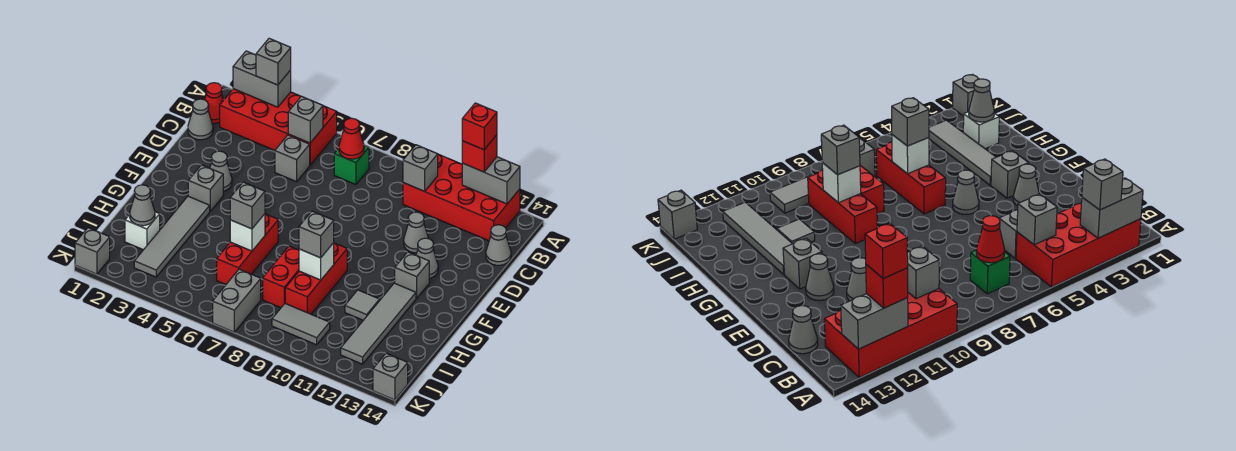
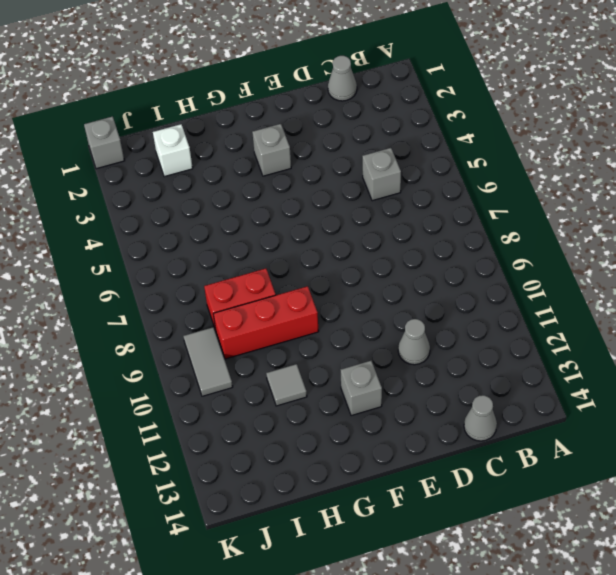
none -> red brick A2:B5 level 1
none -> red brick A10:B13 level 1
none -> red cone B1 level 1
none -> green brick B7 level 1

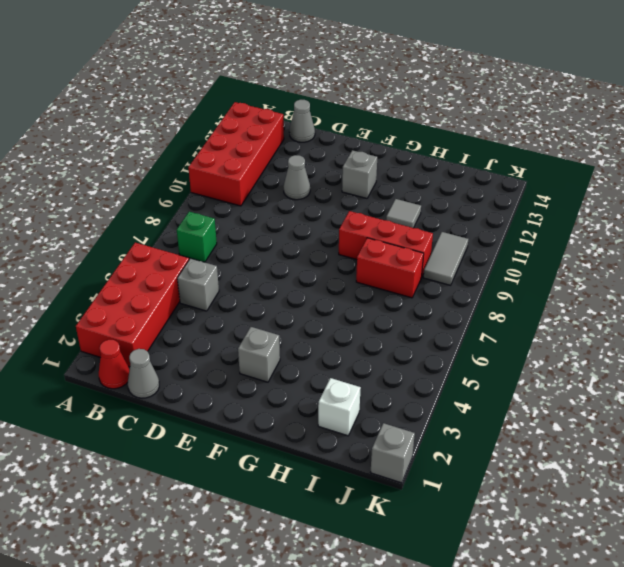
none -> grey cone E3 level 1
none -> grey cone E12 level 1
none -> grey cone F5 level 1
none -> grey tile G3:J3 level 1

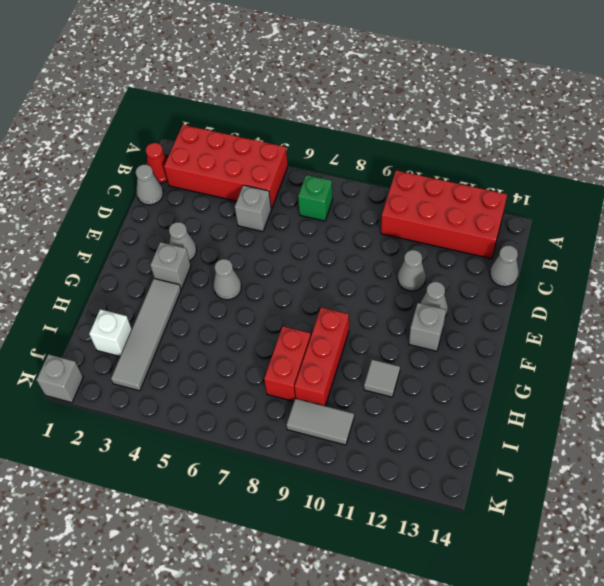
none -> red brick G6:I6 level 1
none -> grey tile G12:J12 level 1
none -> grey brick J7:K7 level 1
none -> grey brick K14 level 1

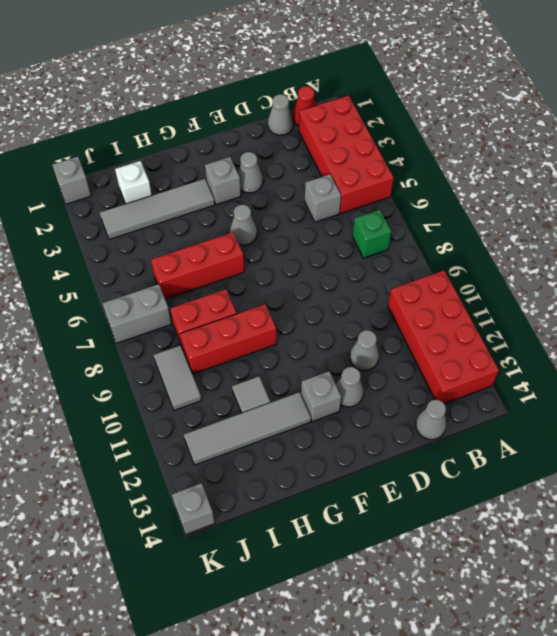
none -> grey brick A2:A3 level 2
none -> grey brick A12:A13 level 2
none -> grey brick B5 level 2
none -> red cone B7 level 2

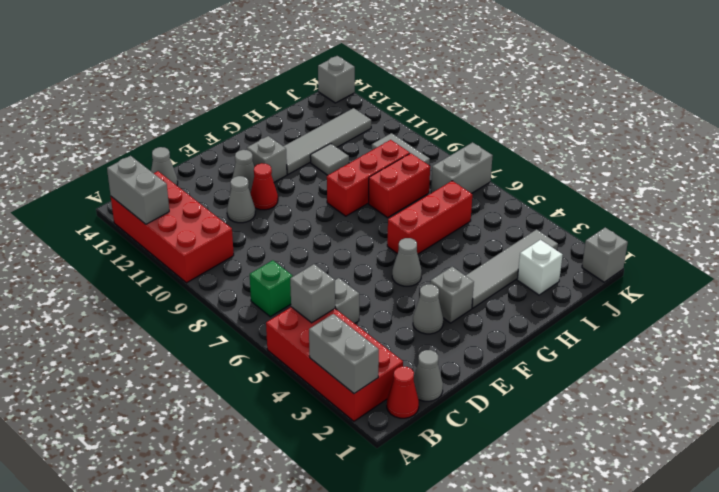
red cone E11 level 1 -> red cone B7 level 2
none -> grey brick B10 level 2
none -> white brick H6 level 2
none -> white brick H9 level 2
none -> grey cone I2 level 2

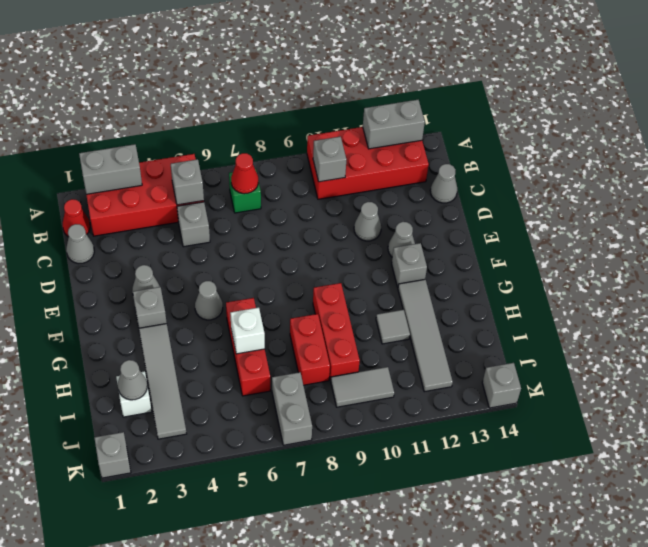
none -> white brick H9 level 2
none -> grey brick A3 level 3
none -> red brick A12 level 3
none -> grey brick H6 level 3

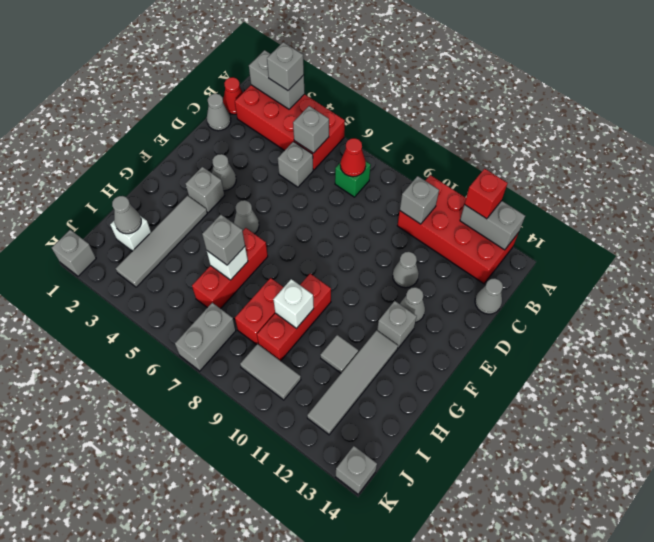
none -> grey brick H9 level 3
none -> red brick A12 level 4

